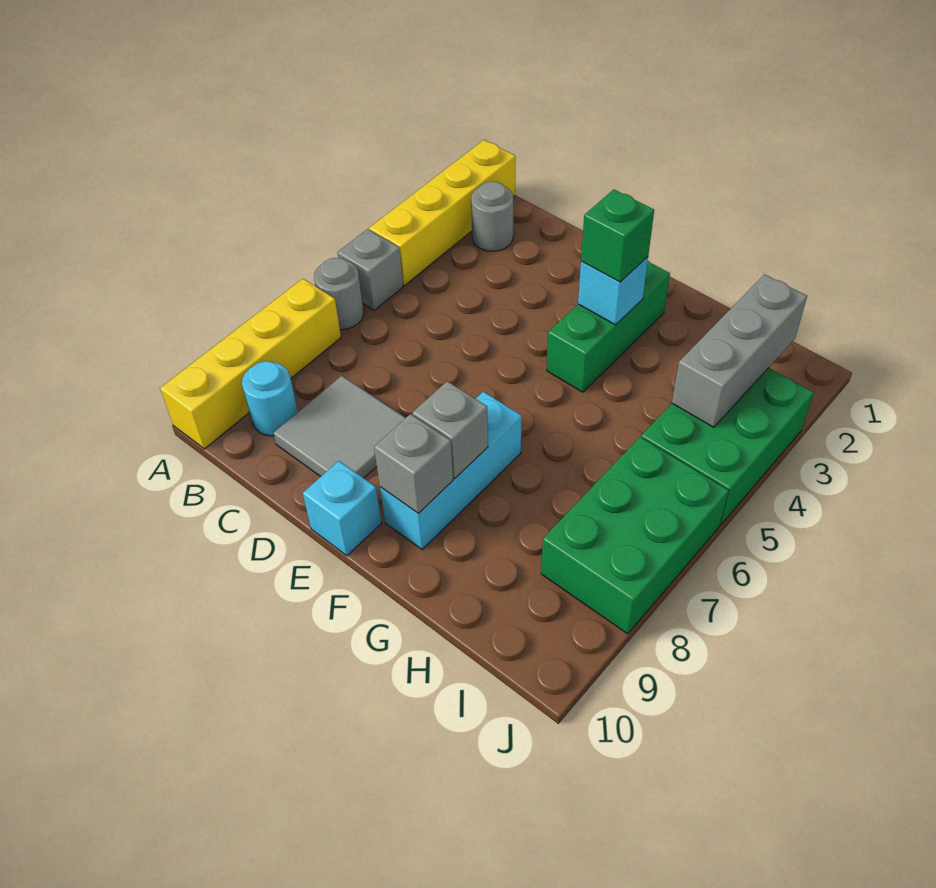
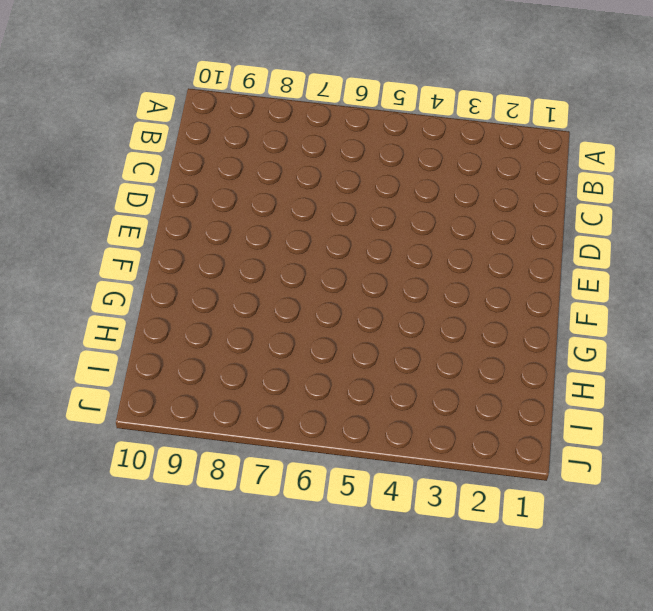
none -> yellow brick A1:A4 level 1
none -> grey brick A5 level 1
none -> grey round brick A6 level 1

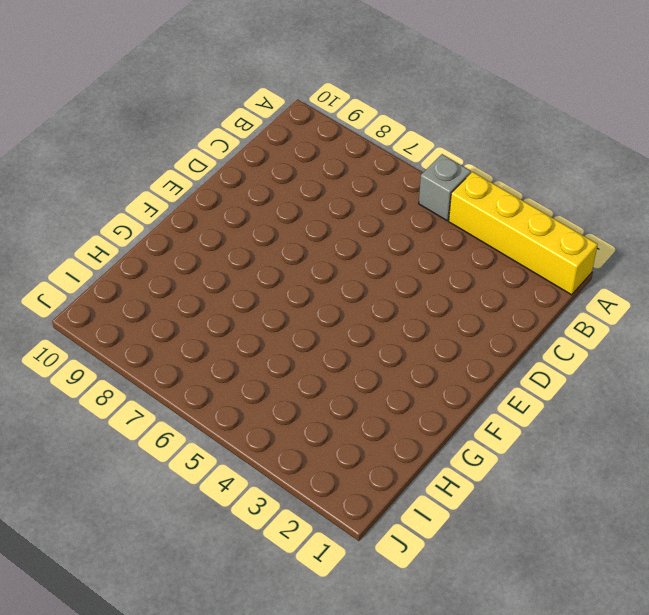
none -> grey round brick A6 level 1
none -> yellow brick A7:A10 level 1
none -> grey round brick B2 level 1

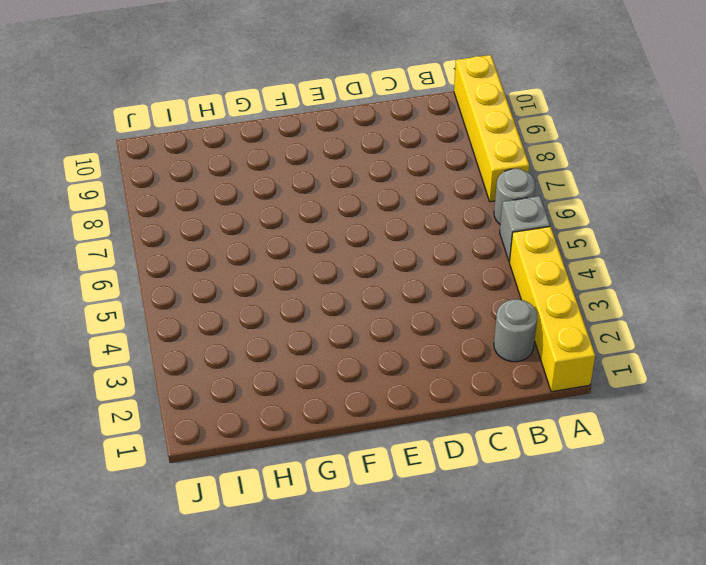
none -> cyan round brick B9 level 1
none -> grey tile C8:D9 level 1
none -> cyan brick E10 level 1

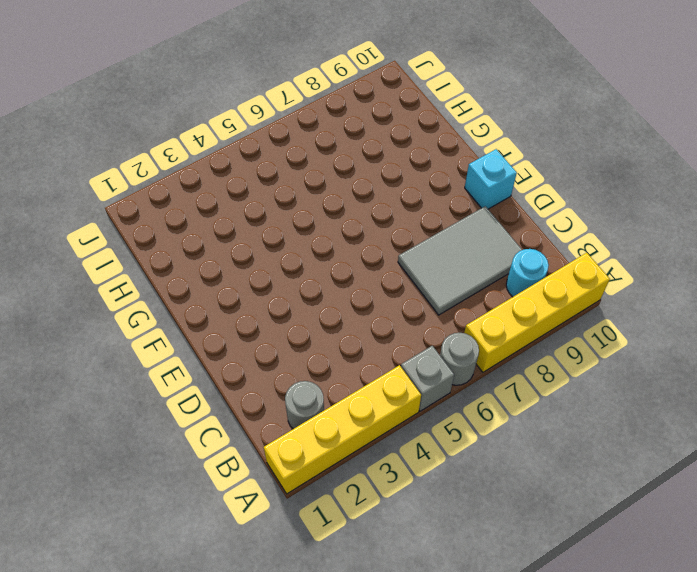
grey tile C7:D9 level 1 -> grey tile C8:D9 level 1
none -> green brick F2:F4 level 1
none -> cyan brick F7:F9 level 1
none -> green brick I3:J5 level 1

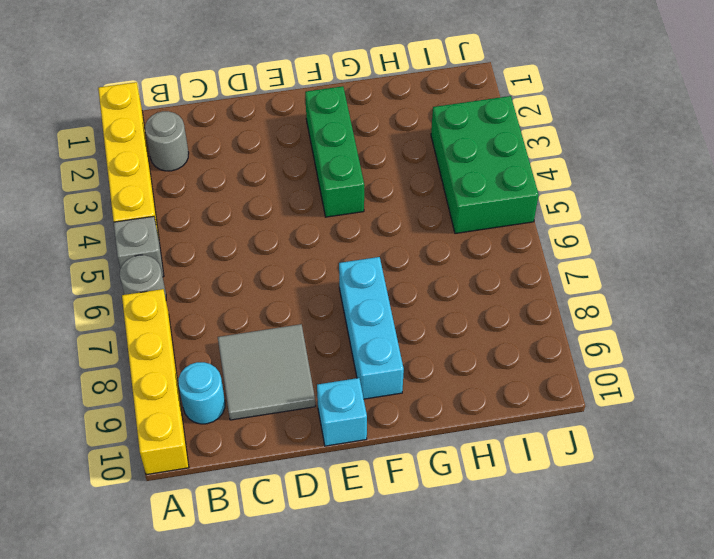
none -> green brick I6:J8 level 1
none -> cyan brick F3 level 2
none -> grey brick F8 level 2

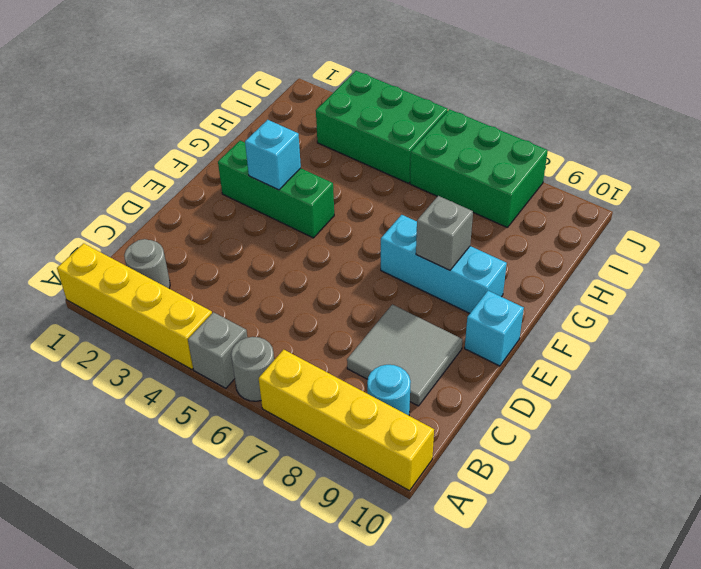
none -> grey brick F9 level 2
none -> grey brick I2:I4 level 2
none -> green brick F3 level 3

